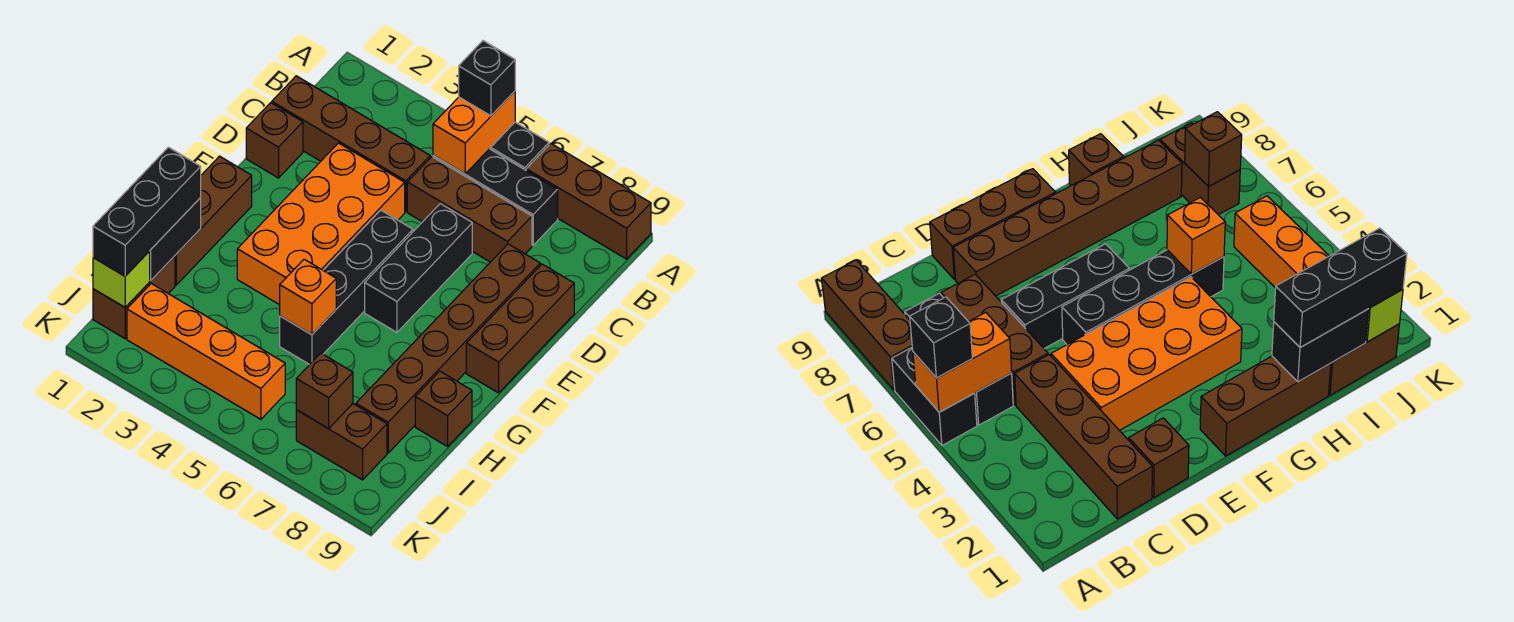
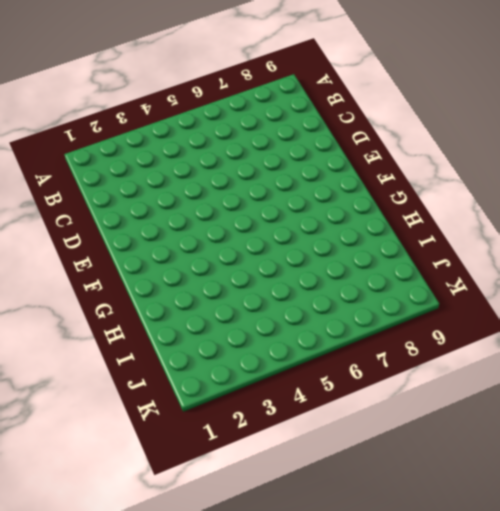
none -> black brick A5:A6 level 1
none -> brown brick A7:A9 level 1
none -> black brick B5:B7 level 1

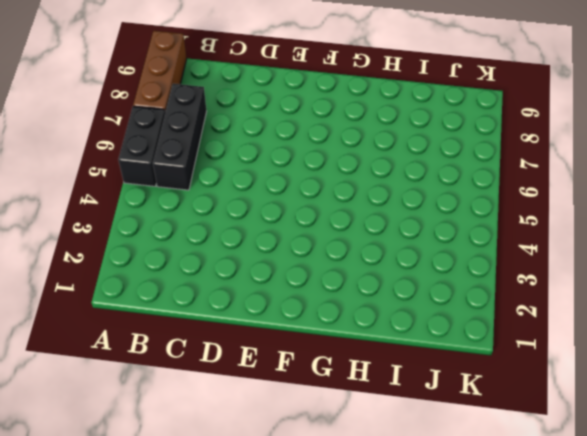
none -> brown brick C1:C4 level 1
none -> brown brick C5:C7 level 1
none -> brown brick D1 level 1

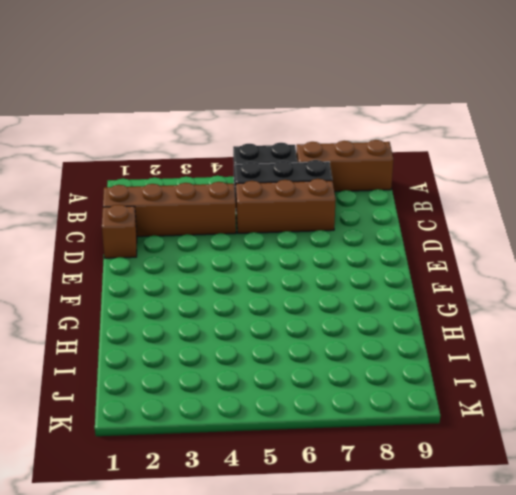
none -> orange brick D3:G4 level 1
none -> black brick D6:F6 level 1
none -> brown brick D8:I8 level 1

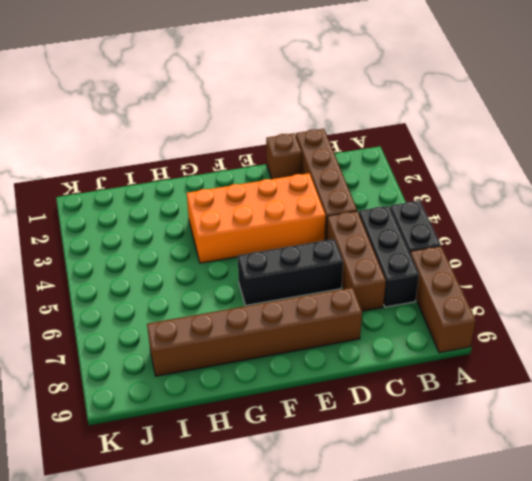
none -> brown brick D9:F9 level 1
none -> black brick E5:H5 level 1
none -> brown brick F1:H1 level 1

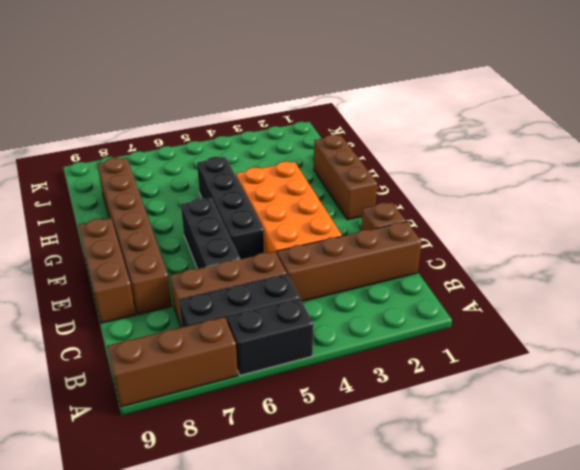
none -> brown brick H9 level 1
none -> brown brick I1:J1 level 1
none -> orange brick J2:J5 level 1

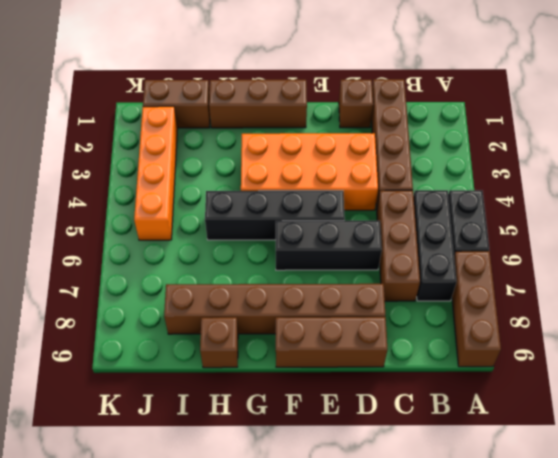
none -> brown brick J7:J8 level 1
none -> orange brick A5:B5 level 2
none -> black brick H1:I1 level 2

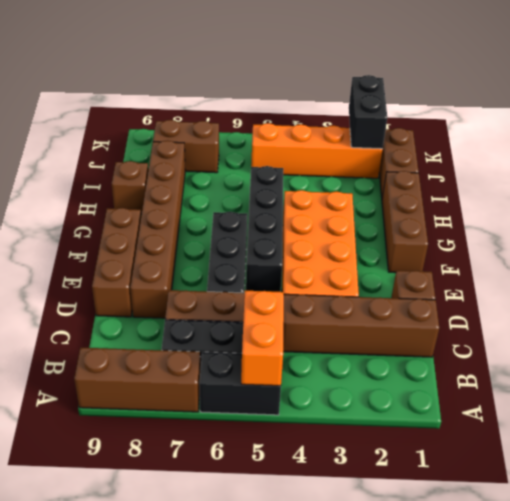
black brick J2:K2 level 2 -> black brick H1:I1 level 2
none -> orange brick H5 level 2
none -> lime brick J1 level 2
none -> brown brick J7 level 2

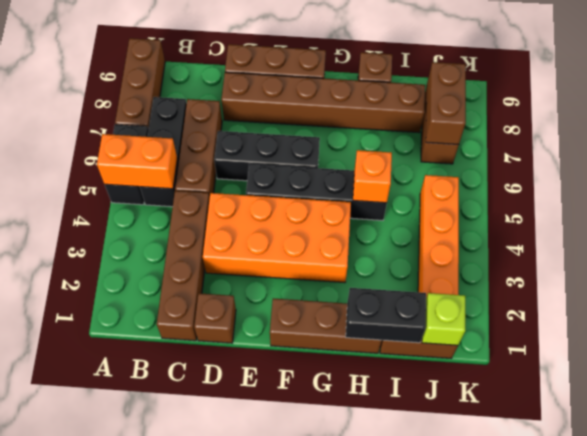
brown brick J7:J8 level 2 -> brown brick J7 level 2
none -> black brick A5 level 3
none -> black brick H1:J1 level 3

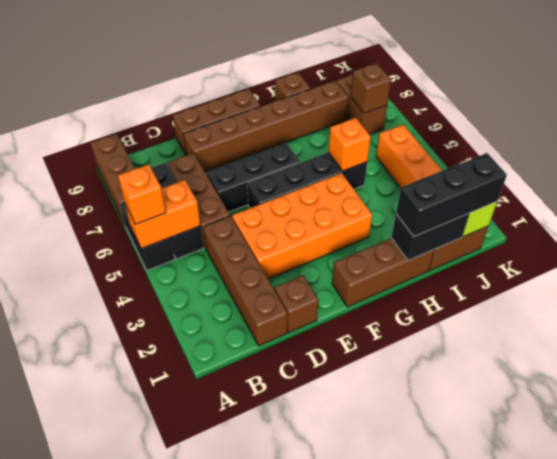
orange brick A5 level 3 -> black brick A5 level 3

